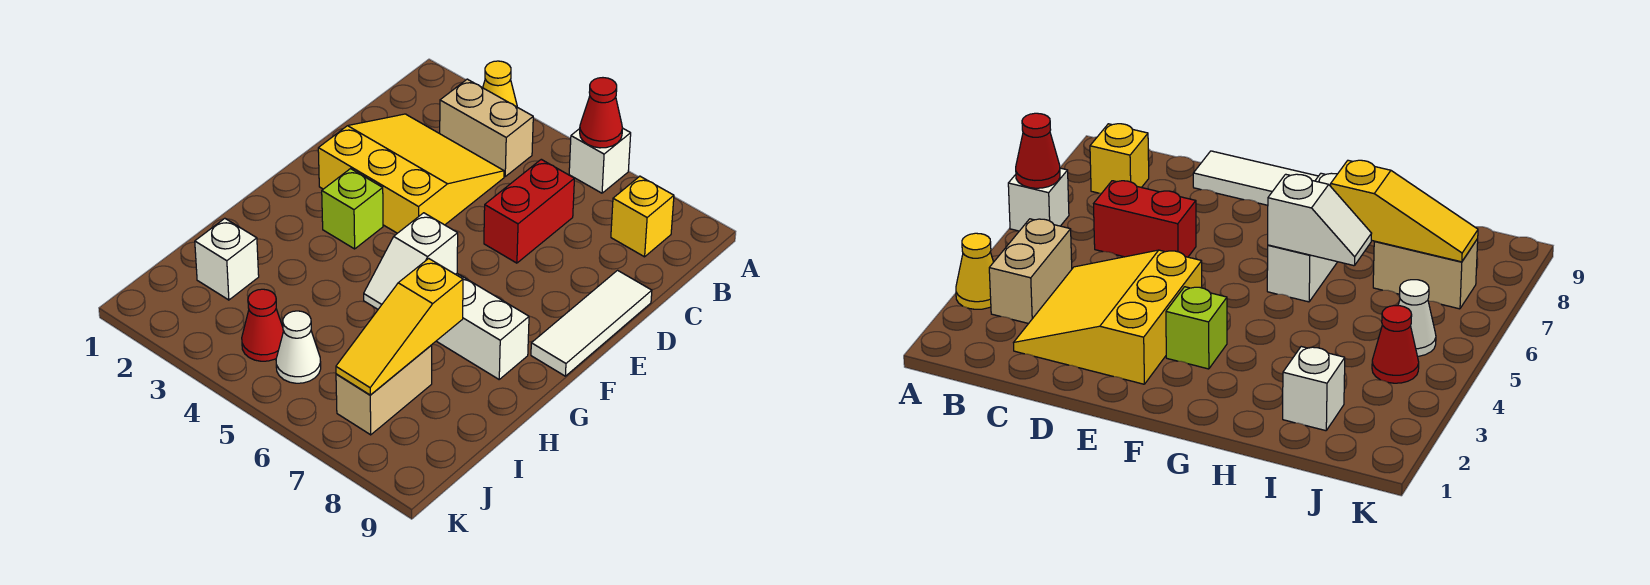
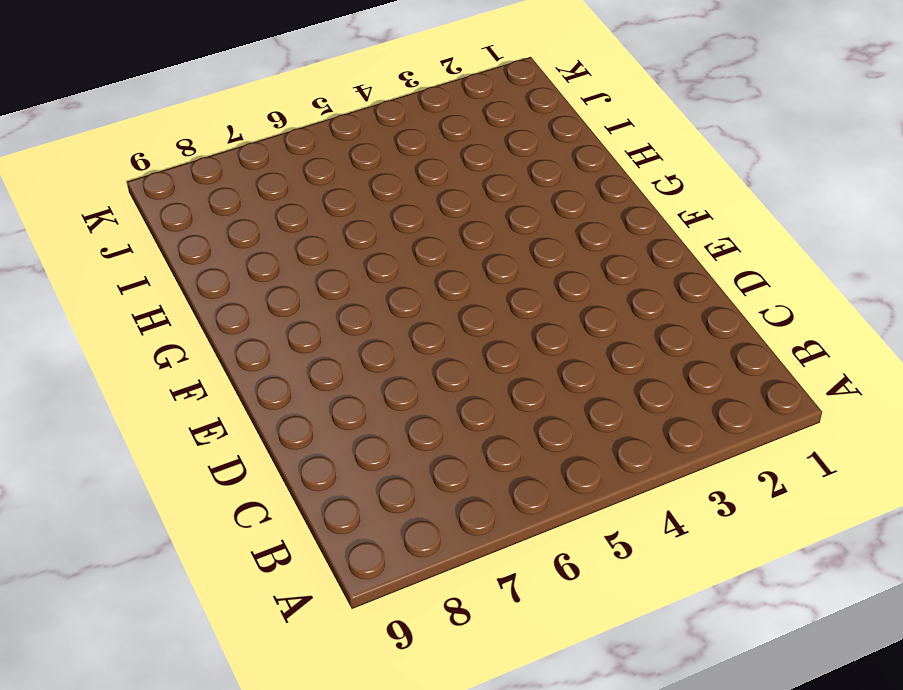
none -> yellow cone A3 level 1
none -> white brick A6 level 1
none -> tan brick B3:B4 level 1

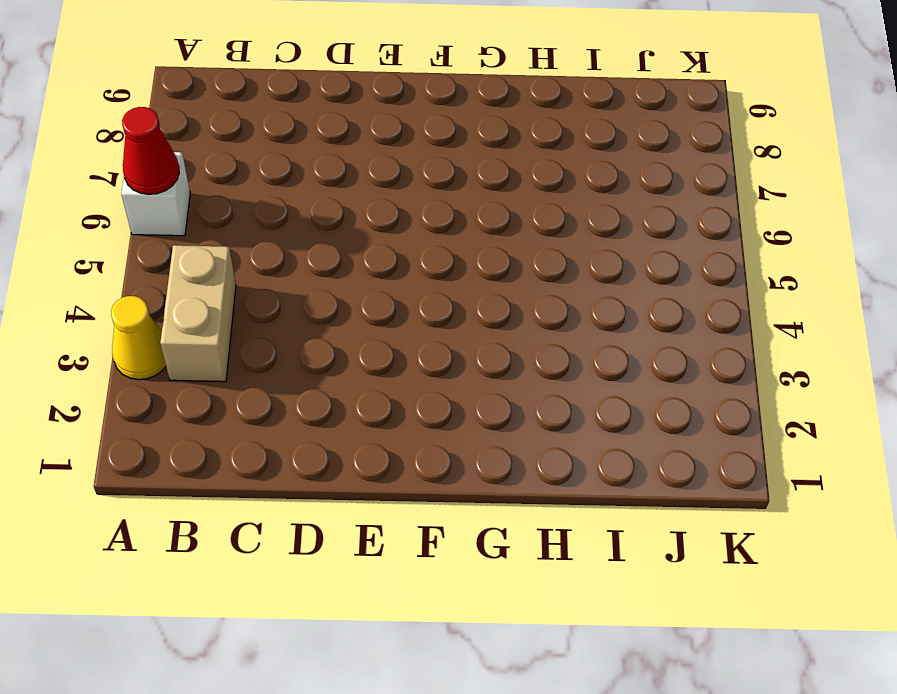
none -> yellow brick B8 level 1
none -> yellow slope C2:E4 level 1 top E
none -> red brick C6:D6 level 1

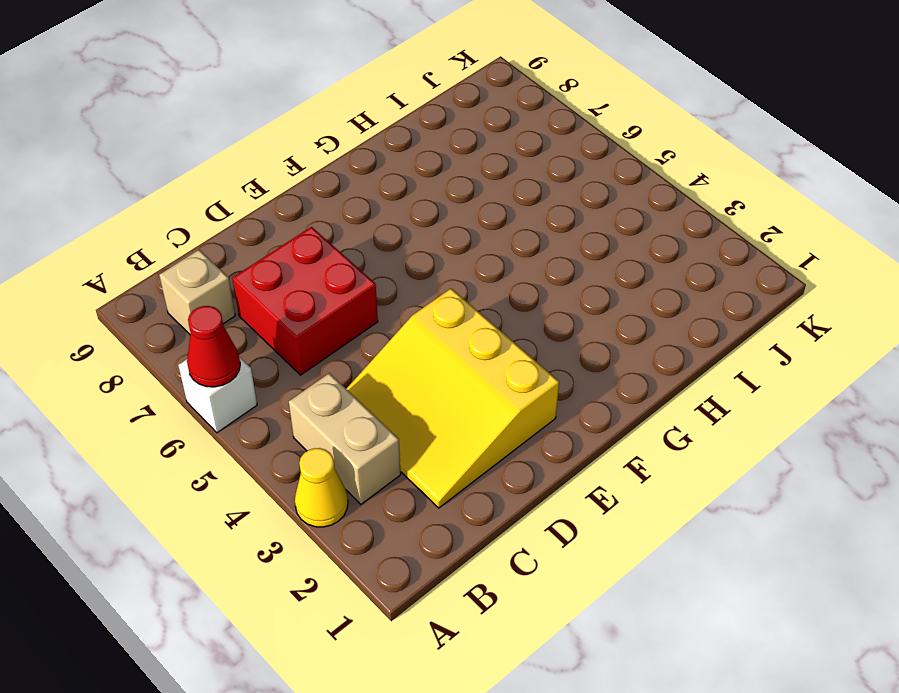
tan brick B8 level 1 -> yellow brick B8 level 1
red brick C6:D7 level 1 -> red brick C6:D6 level 1
none -> white tile D9:F9 level 1
none -> lime brick F3 level 1
none -> white brick G6:G8 level 1

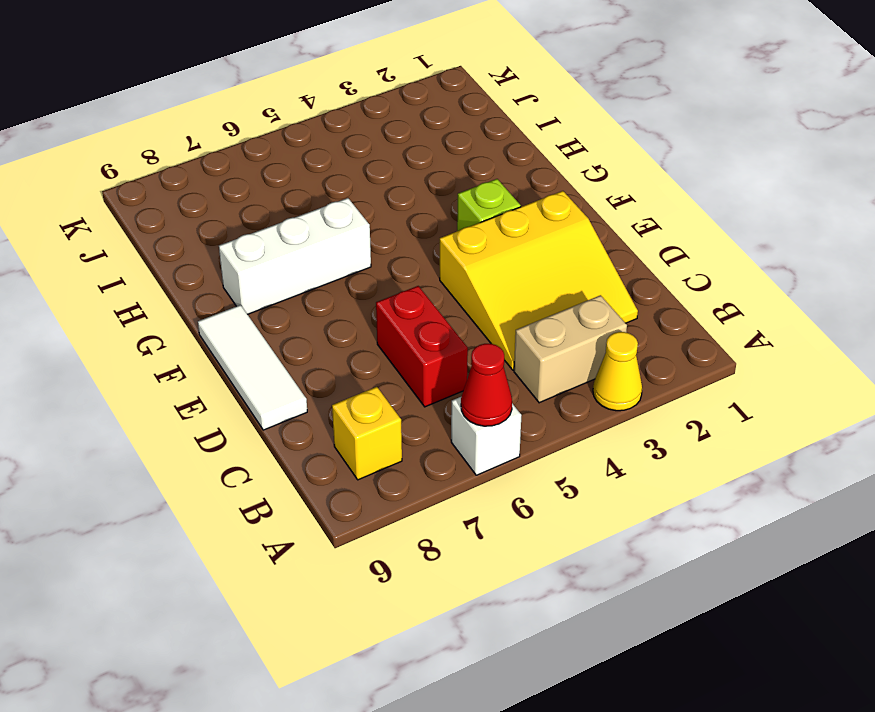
none -> white brick I2 level 1
none -> tan brick I7:J7 level 1
none -> red cone J4 level 1

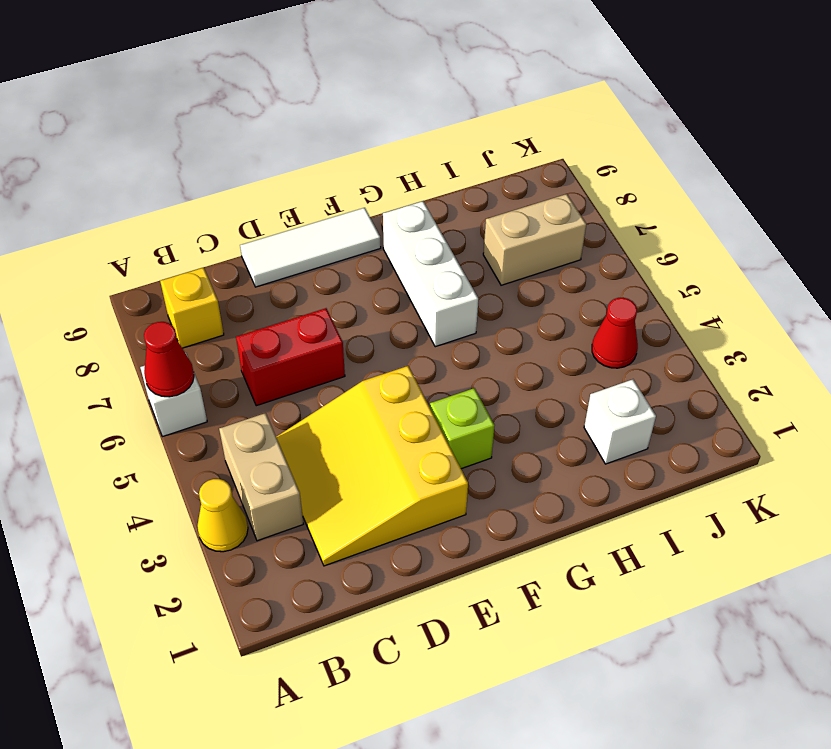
none -> white cone J5 level 1
none -> white slope G6:H6 level 2 top G
none -> yellow slope H7:J7 level 2 top H

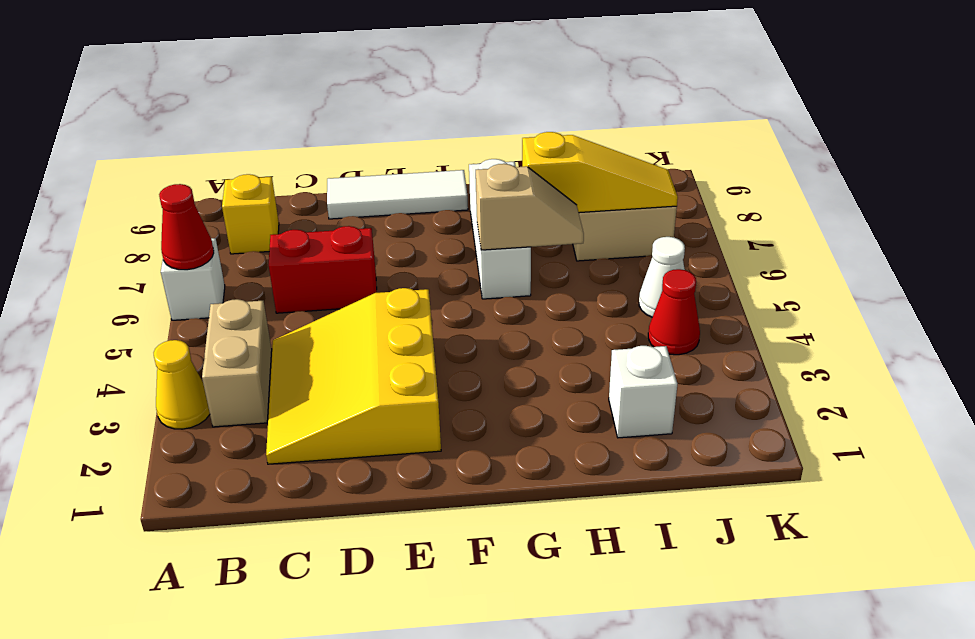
tan slope G6:H6 level 2 top G -> white slope G6:H6 level 2 top G
none -> lime brick F3 level 1

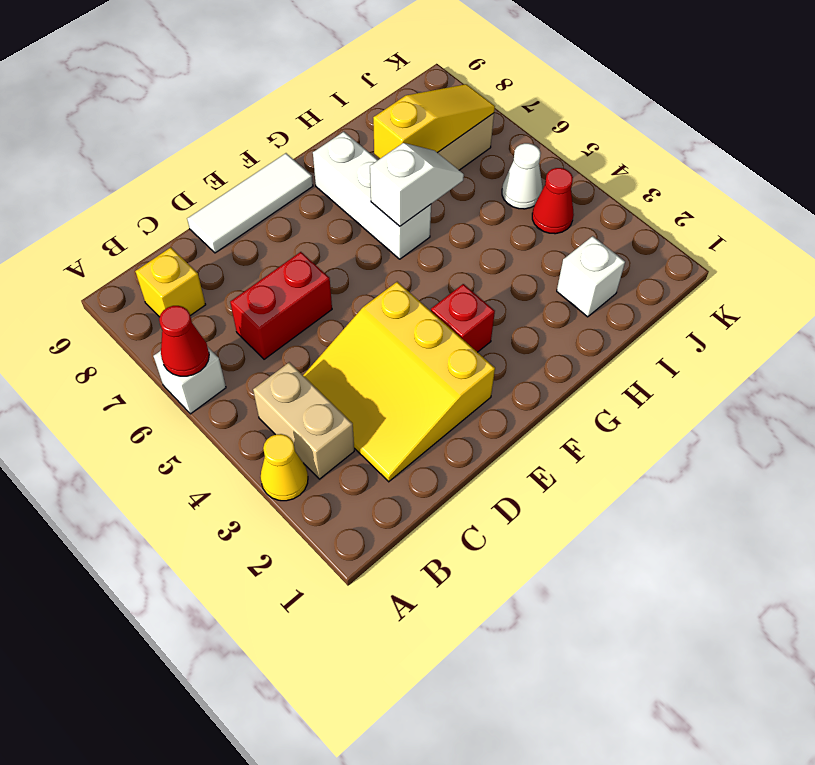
red brick F3 level 1 -> lime brick F3 level 1

